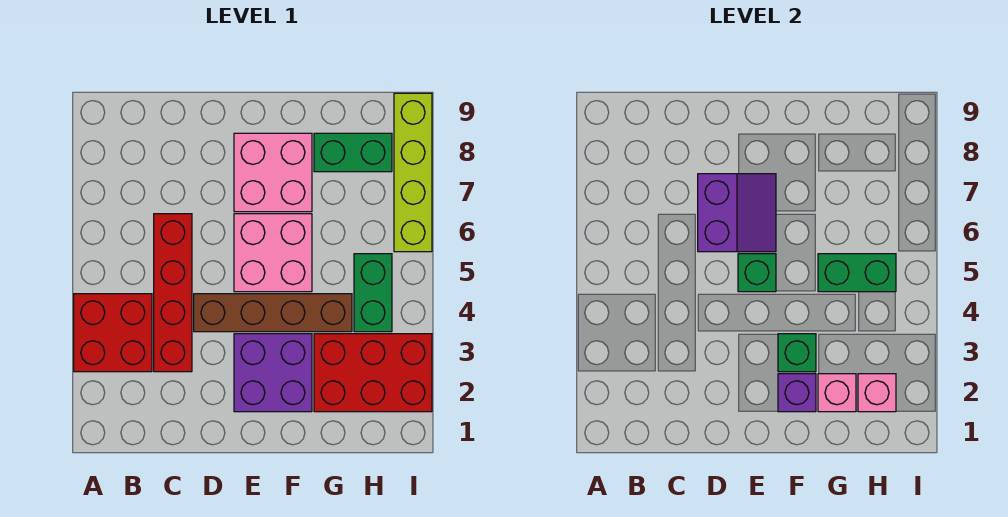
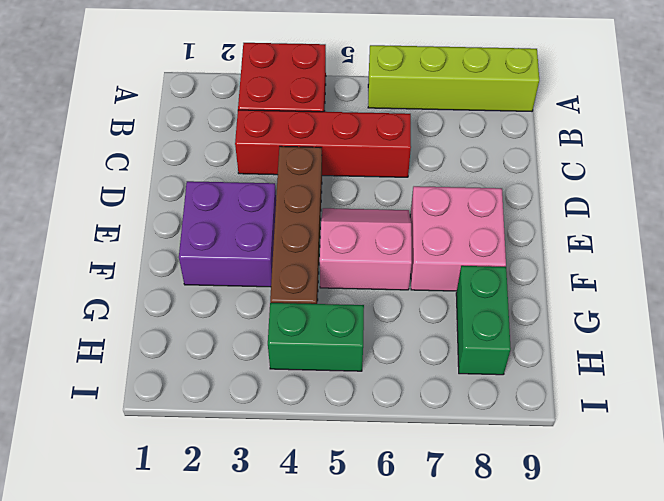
lime brick A6:A9 level 1 -> lime brick I6:I9 level 1
pink slope E5:F6 level 1 top F -> pink brick E5:F6 level 1
none -> red brick G2:I3 level 1
none -> purple slope D6:E7 level 2 top D
none -> green brick E5 level 2

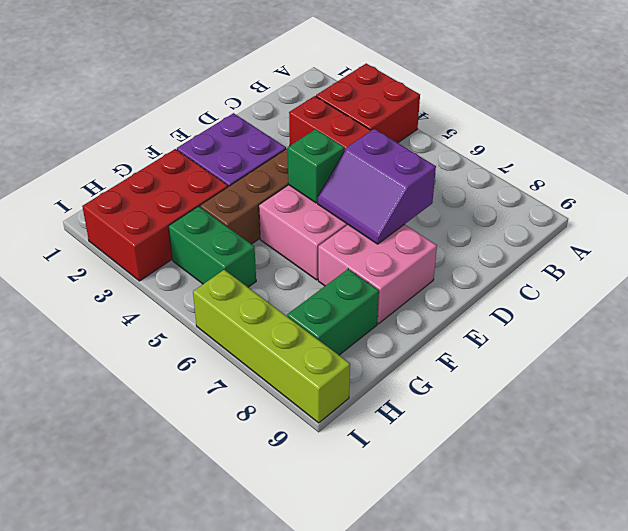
none -> purple brick F2 level 2
none -> green brick F3 level 2
none -> pink brick G2 level 2

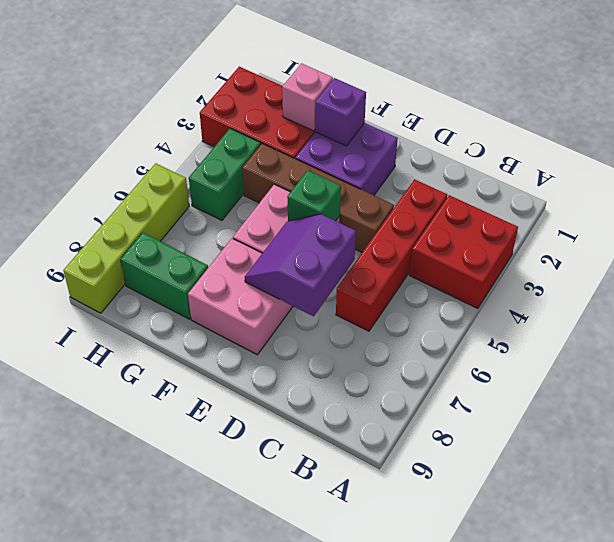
none -> green brick F3 level 2
none -> green brick G5:H5 level 2
none -> pink brick H2 level 2

